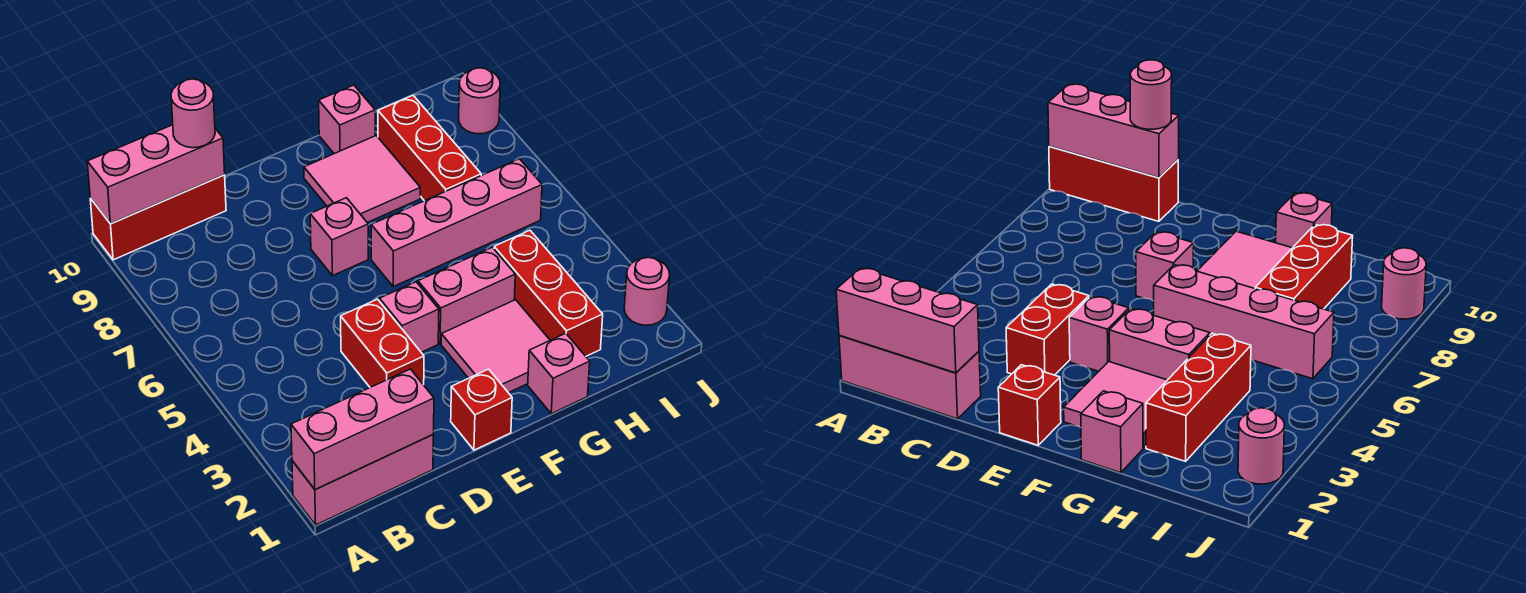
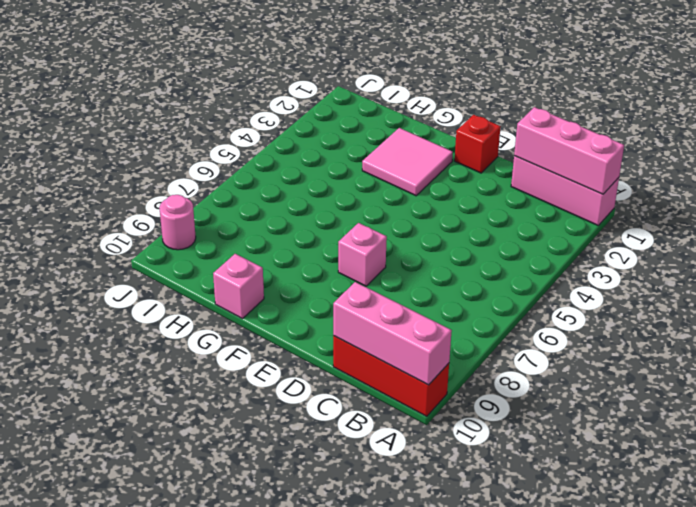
none -> red brick D3:D4 level 1
none -> pink brick E4 level 1
none -> pink brick F4:G4 level 1

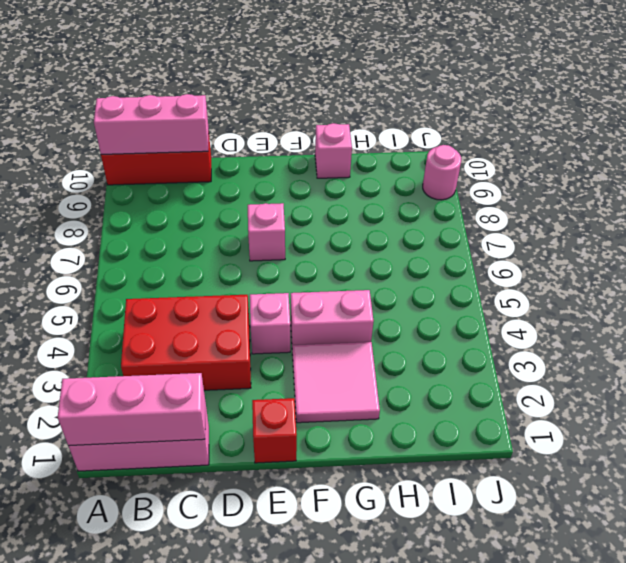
red brick B3:D4 level 1 -> red brick D3:D4 level 1
none -> pink brick F6:I6 level 1
none -> pink tile F8:G9 level 1
none -> pink brick G1 level 1

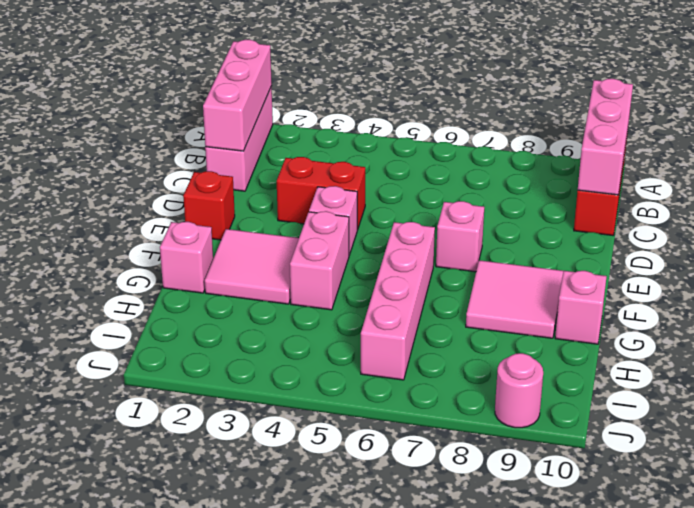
none -> red brick H2:H4 level 1
none -> red brick H7:H9 level 1
none -> pink round brick J2 level 1

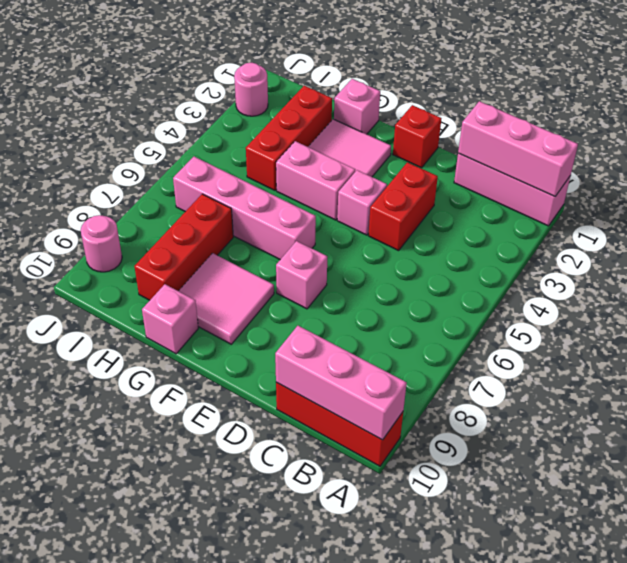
none -> pink round brick C10 level 3

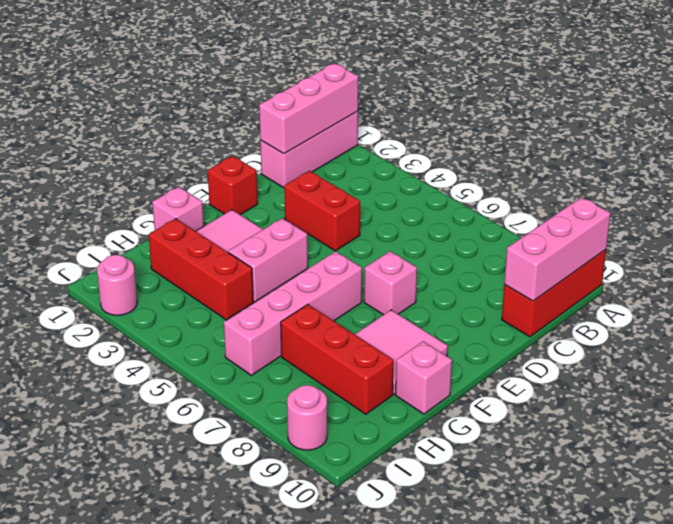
none -> pink brick E4 level 1
none -> pink round brick C10 level 3

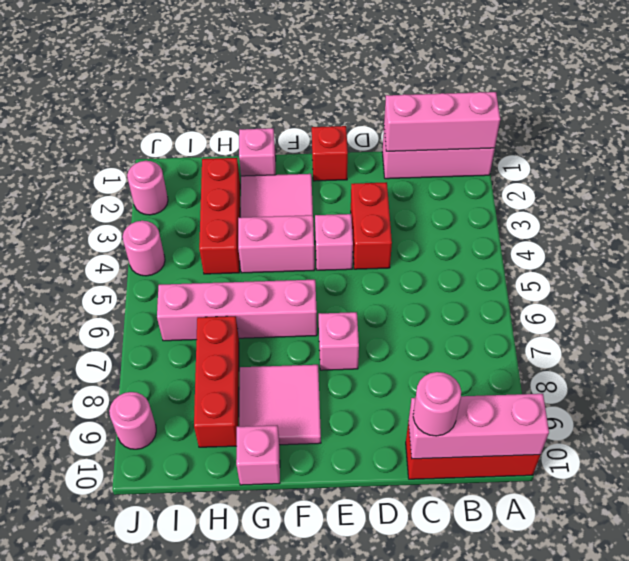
pink round brick J4 level 1 -> none

